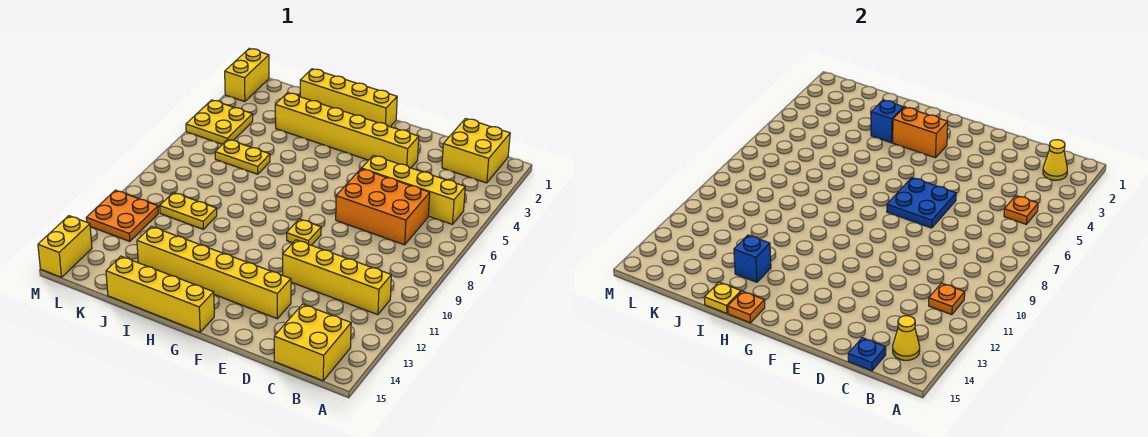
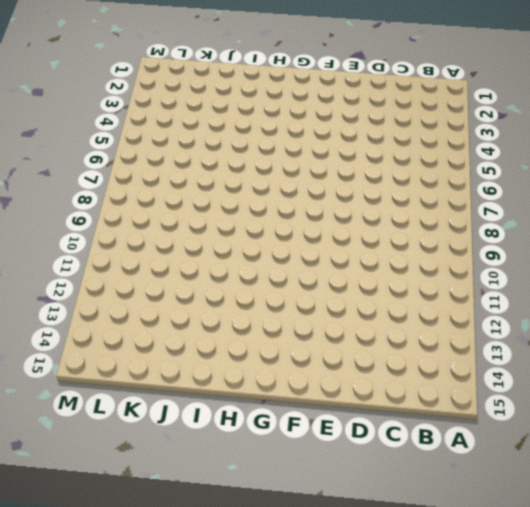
none -> yellow brick B1:C2 level 1
none -> yellow brick B5:E5 level 1
none -> yellow brick B11:E11 level 1

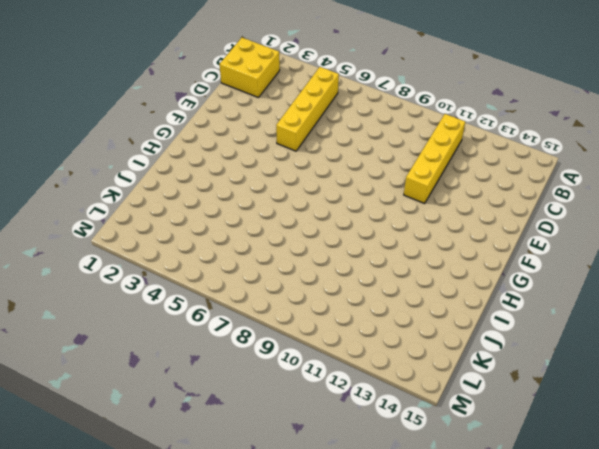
none -> yellow brick B14:C15 level 1
none -> orange brick C6:E7 level 1
none -> yellow brick E3:J3 level 1

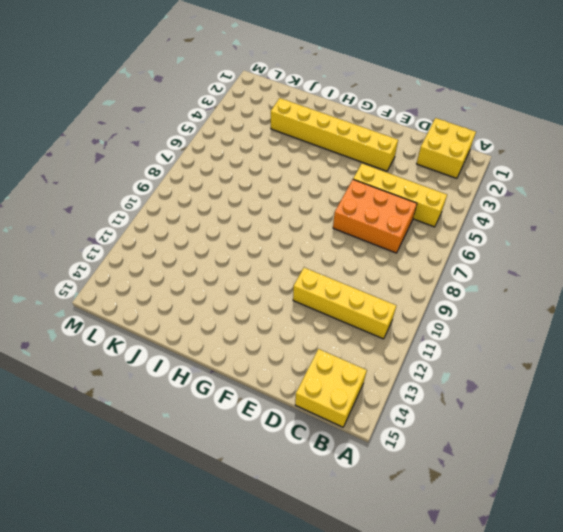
none -> yellow brick E13:J13 level 1
none -> yellow plate F9 level 1
none -> yellow brick G1:J1 level 1

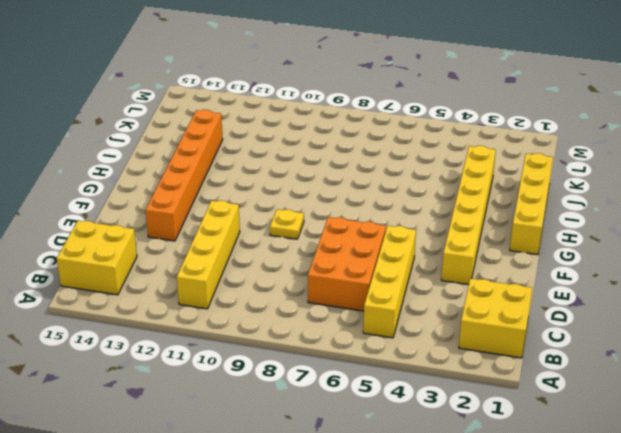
orange brick E13:J13 level 1 -> yellow brick E13:J13 level 1
none -> yellow brick G15:J15 level 1
none -> yellow plate J6:K6 level 1
none -> yellow plate J10:K10 level 1

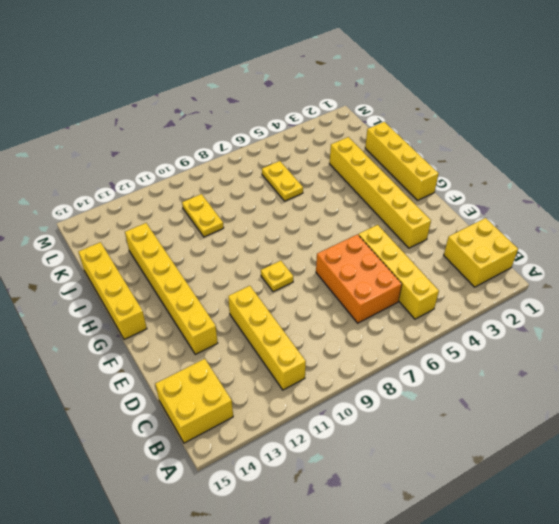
none -> yellow plate L4:M5 level 1
none -> orange plate L11:M12 level 1
none -> yellow brick M1:M2 level 1

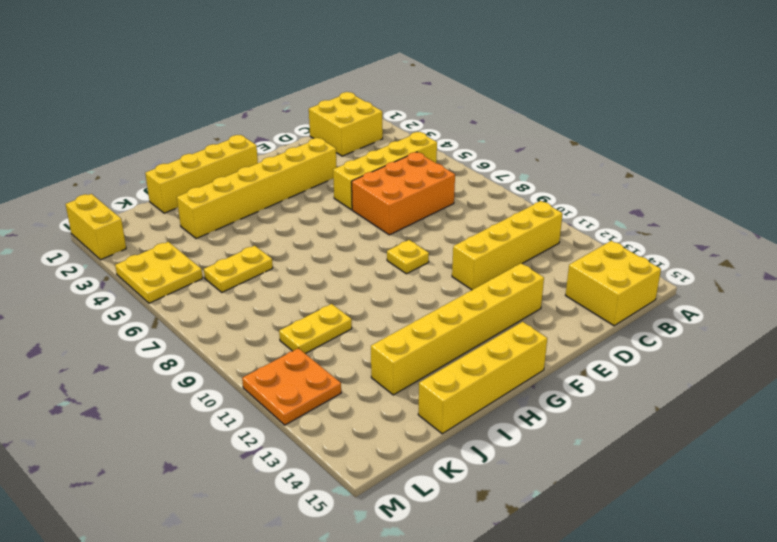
none -> yellow brick M14:M15 level 1
none -> yellow cone B2 level 2
none -> orange plate B5 level 2

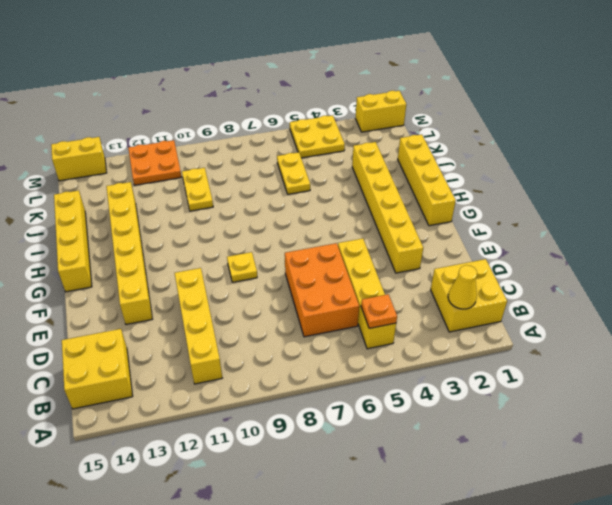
none -> orange plate B11 level 2
none -> yellow cone B14 level 2
none -> blue plate C15 level 2

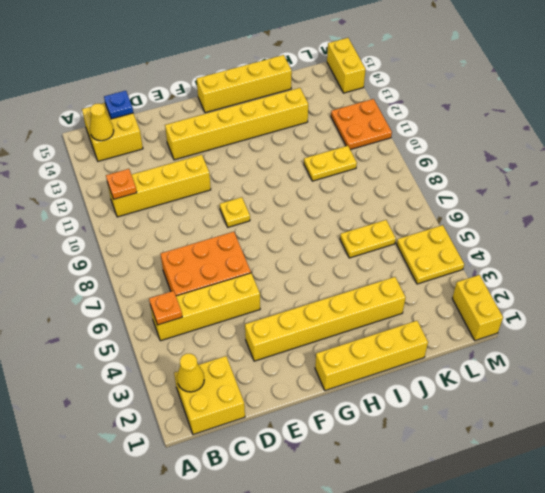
none -> blue plate E6:F7 level 2
none -> orange brick G3:H3 level 2
none -> orange plate H15 level 2

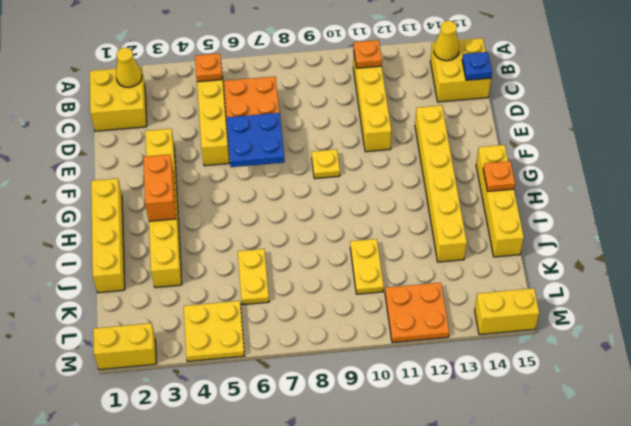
none -> blue brick I3 level 2
none -> blue brick I13 level 2
none -> yellow plate I15 level 2

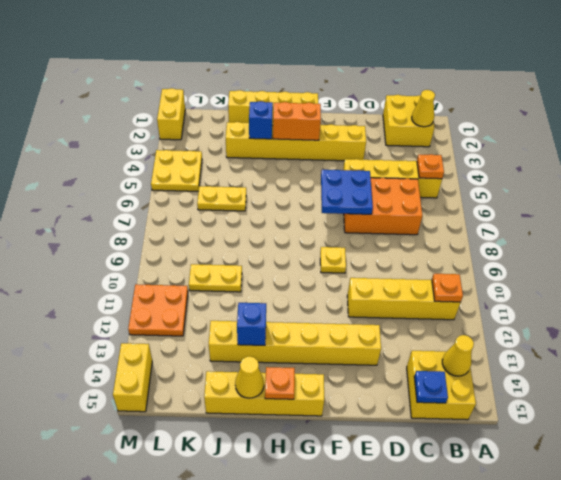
yellow cone I15 level 2 -> yellow plate I15 level 2

